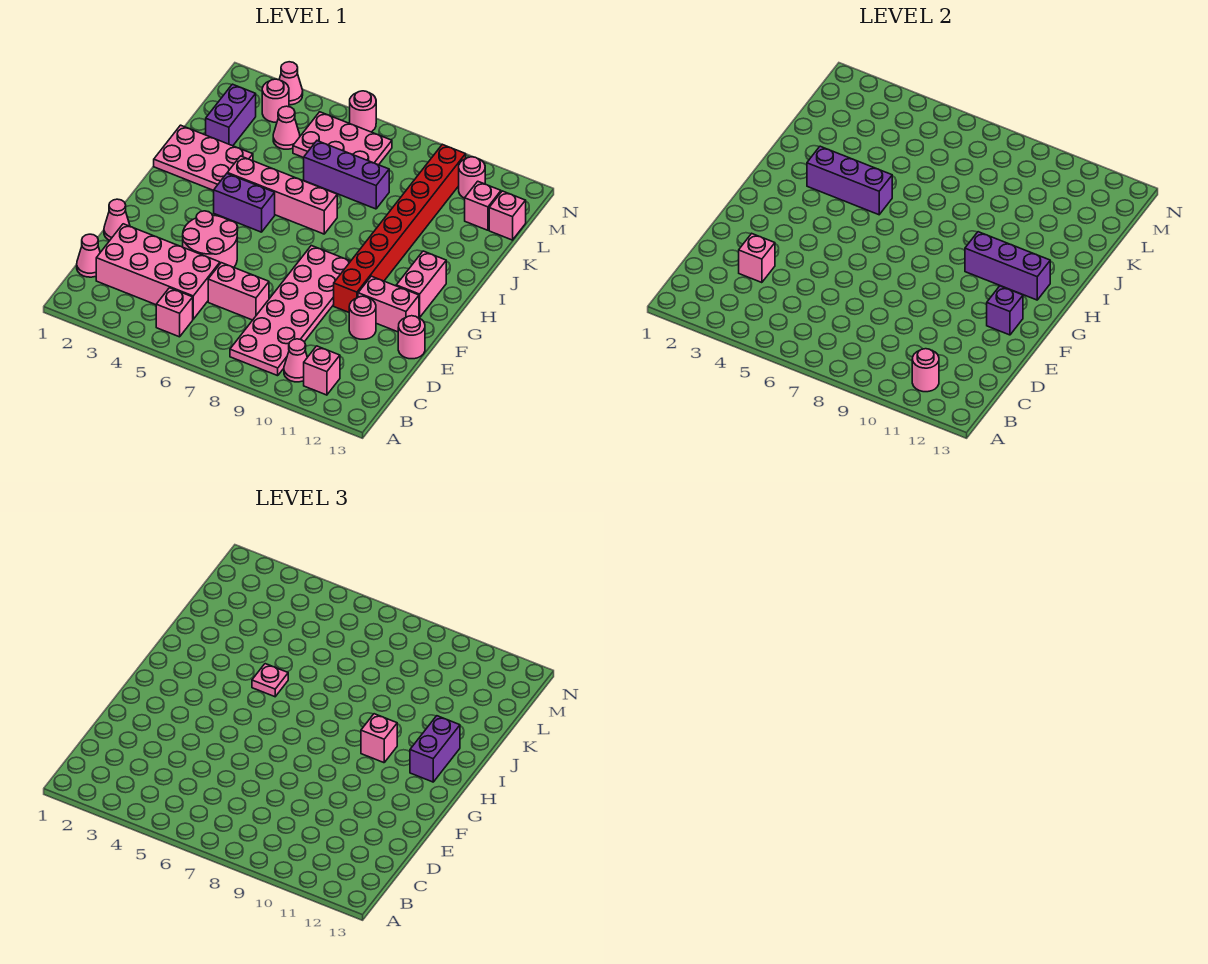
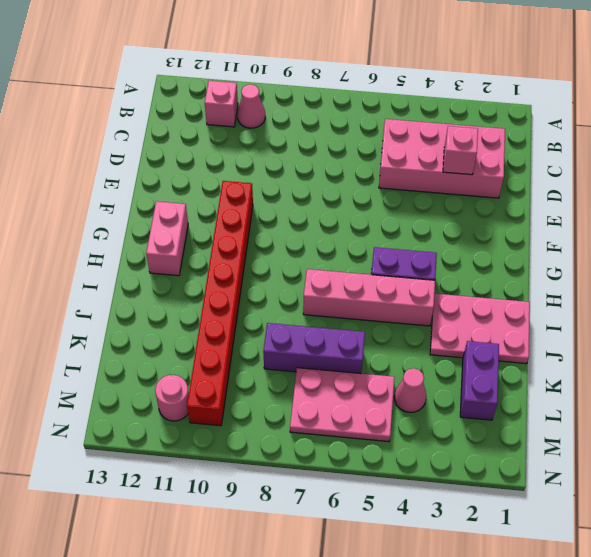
none -> pink brick B5 level 1
none -> pink plate B8:G9 level 1
none -> pink cone C1 level 1
none -> pink brick D6:D7 level 1

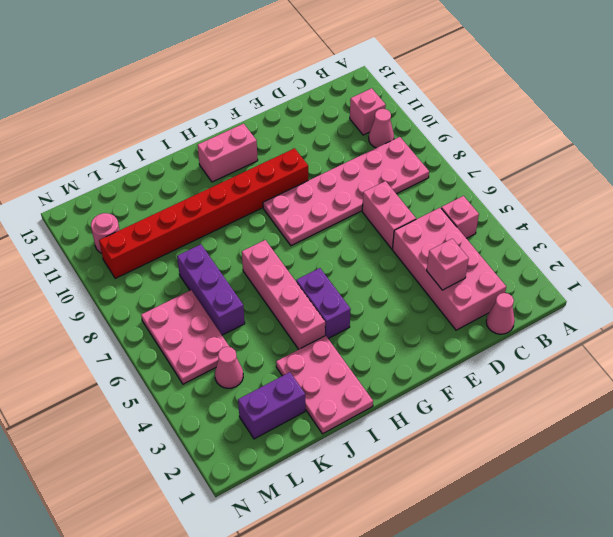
none -> pink cone E1 level 1
none -> pink round brick E4:F5 level 1
none -> pink round brick E11 level 1
none -> pink round brick E13 level 1

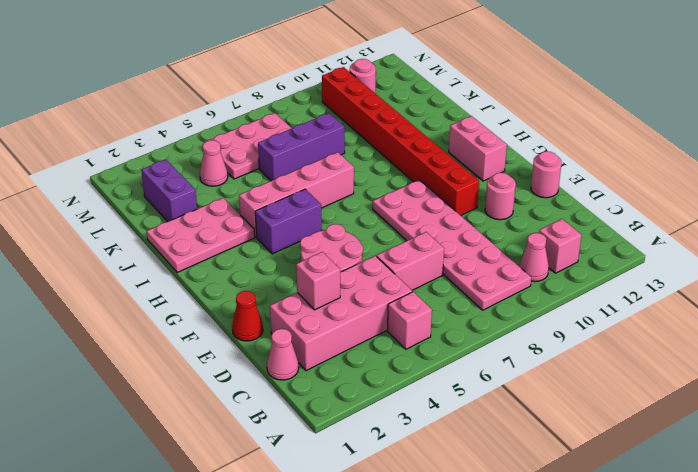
red cone E1 level 1 -> pink cone E1 level 1
none -> pink brick F11:F12 level 1
none -> pink brick L12 level 1
none -> pink brick L13 level 1
none -> pink round brick M3 level 1

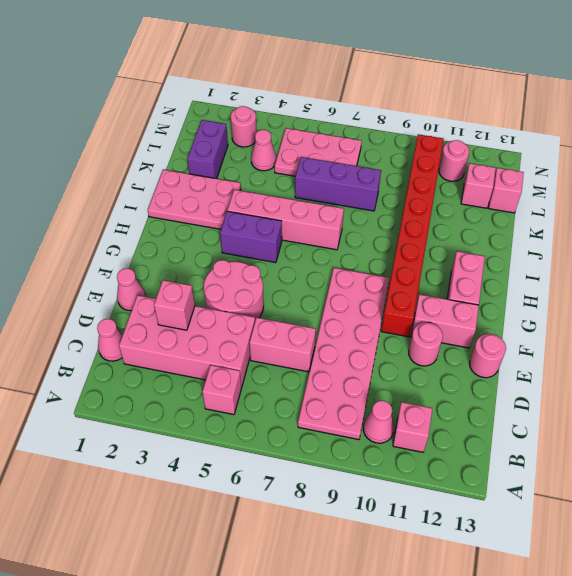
none -> pink cone N3 level 1
none -> pink round brick N6 level 1
none -> pink round brick B11 level 2
none -> purple brick F12 level 2

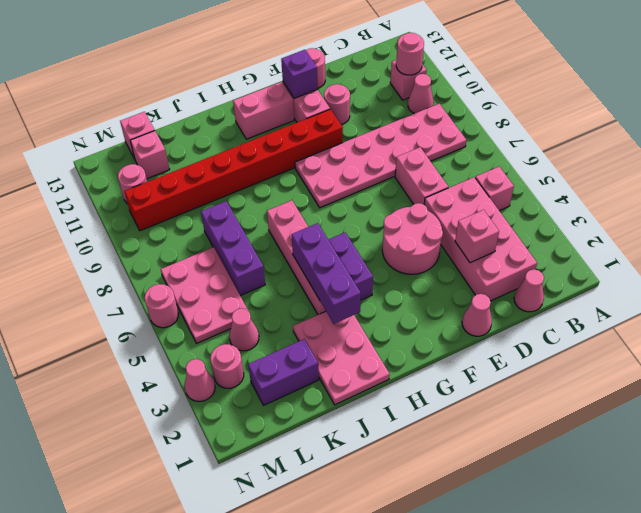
none -> purple brick H10:H12 level 2
none -> pink brick H10 level 3
none -> purple brick H12:I12 level 3
none -> pink plate I5 level 3

